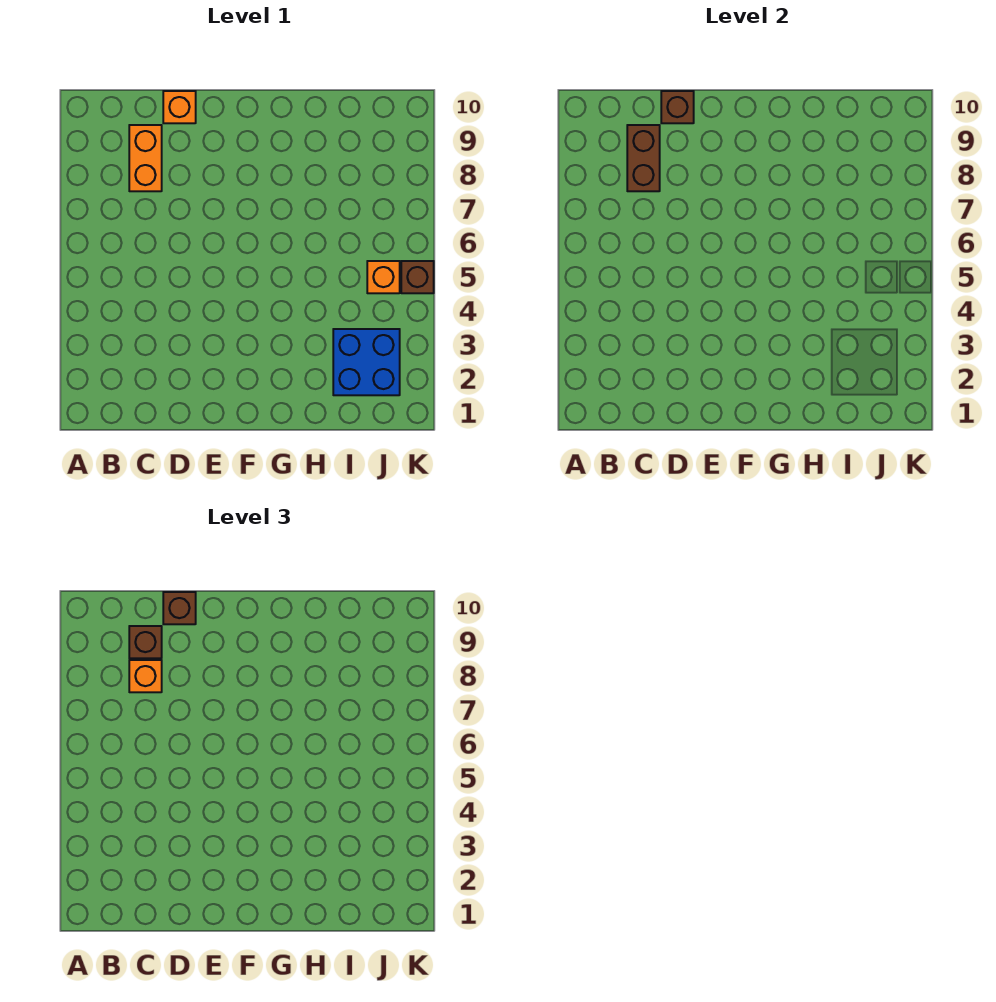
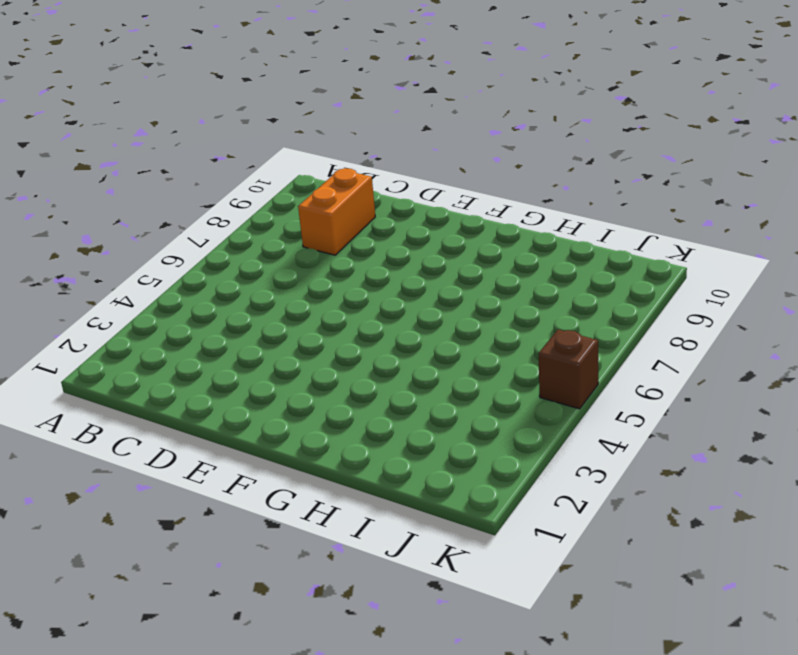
none -> orange brick D10 level 1
none -> blue brick I2:J3 level 1

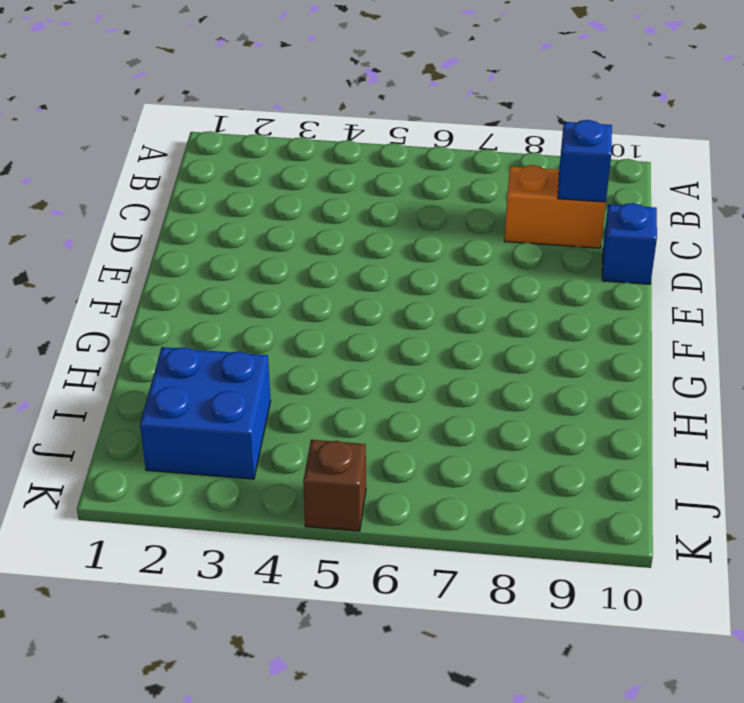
blue brick C9 level 2 -> brown brick C8:C9 level 2
blue brick D10 level 1 -> orange brick D10 level 1
none -> orange brick J5 level 1
none -> brown brick D10 level 2

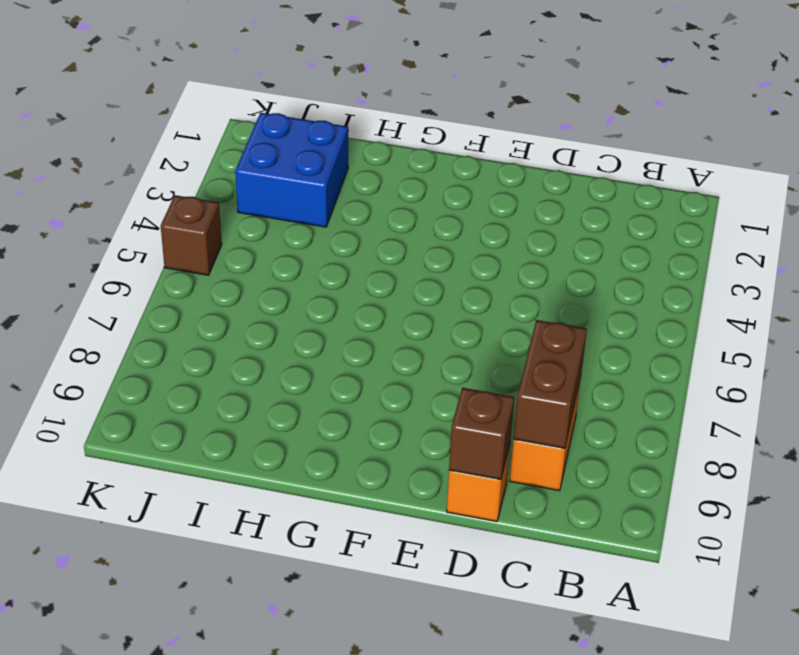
none -> orange brick J5 level 1
none -> orange brick C8 level 3

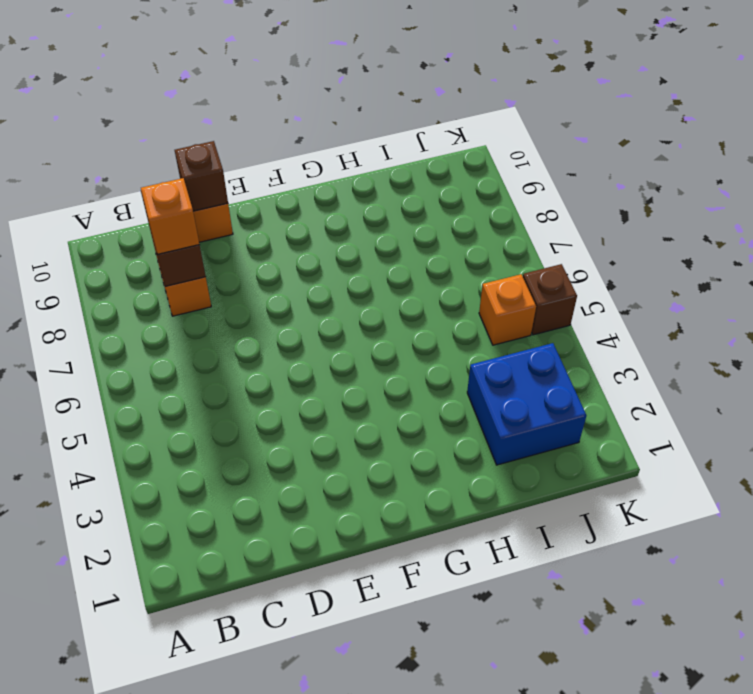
none -> brown brick C9 level 3
none -> brown brick D10 level 3

